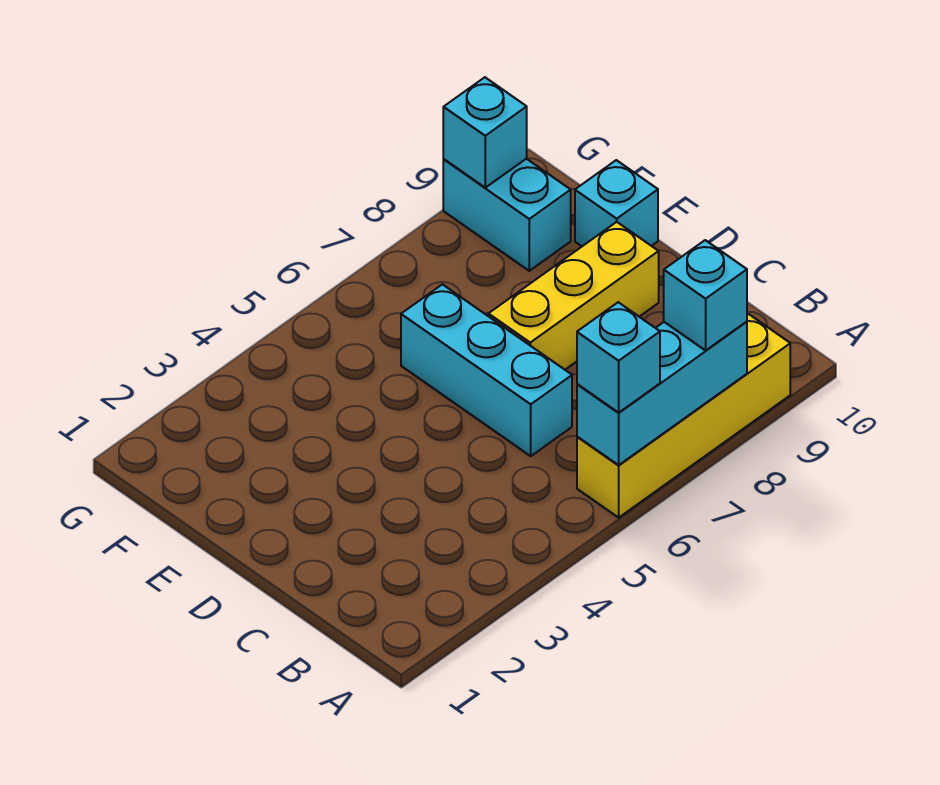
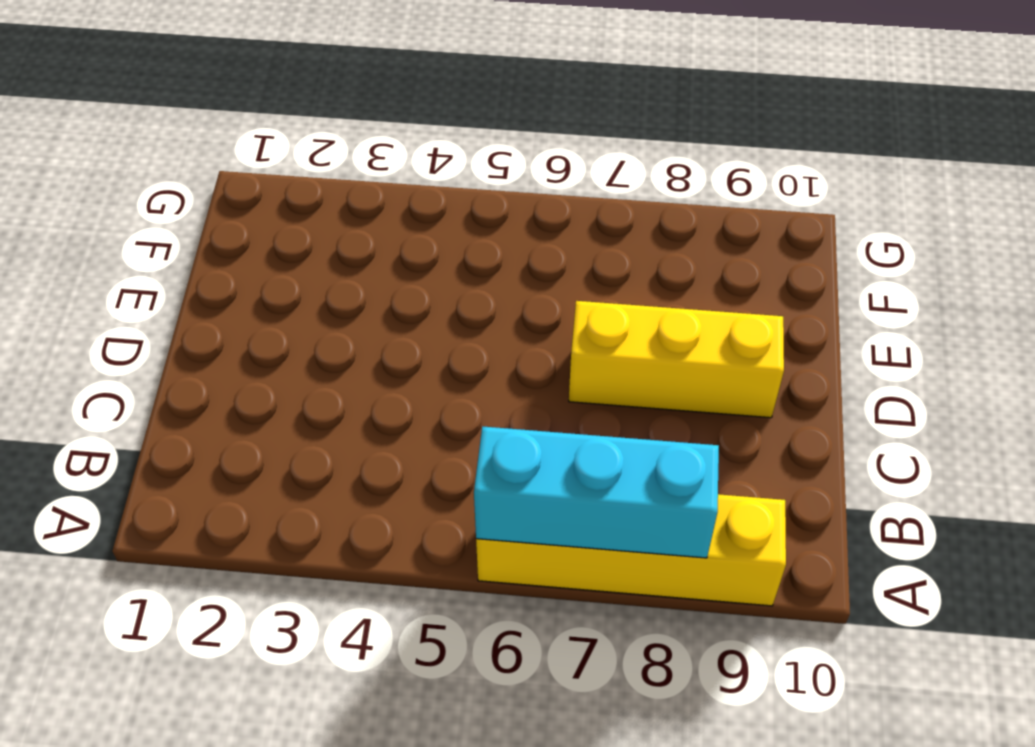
none -> cyan brick C6:E6 level 1
none -> cyan brick E10 level 1

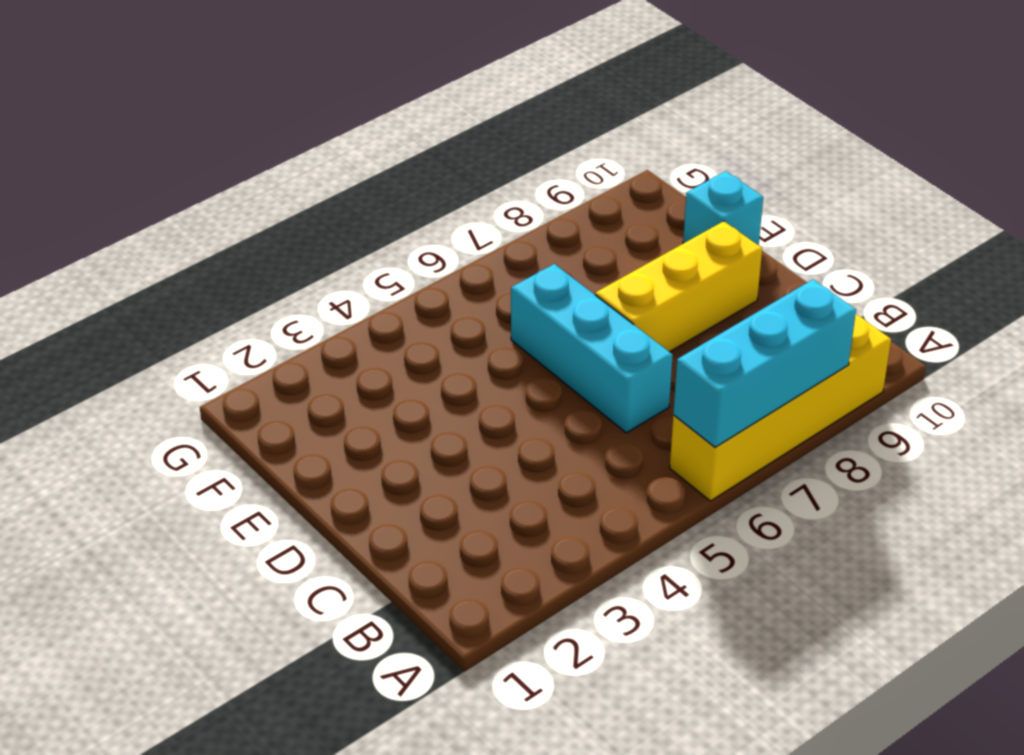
none -> cyan brick F9:G9 level 1
none -> cyan brick G9 level 2

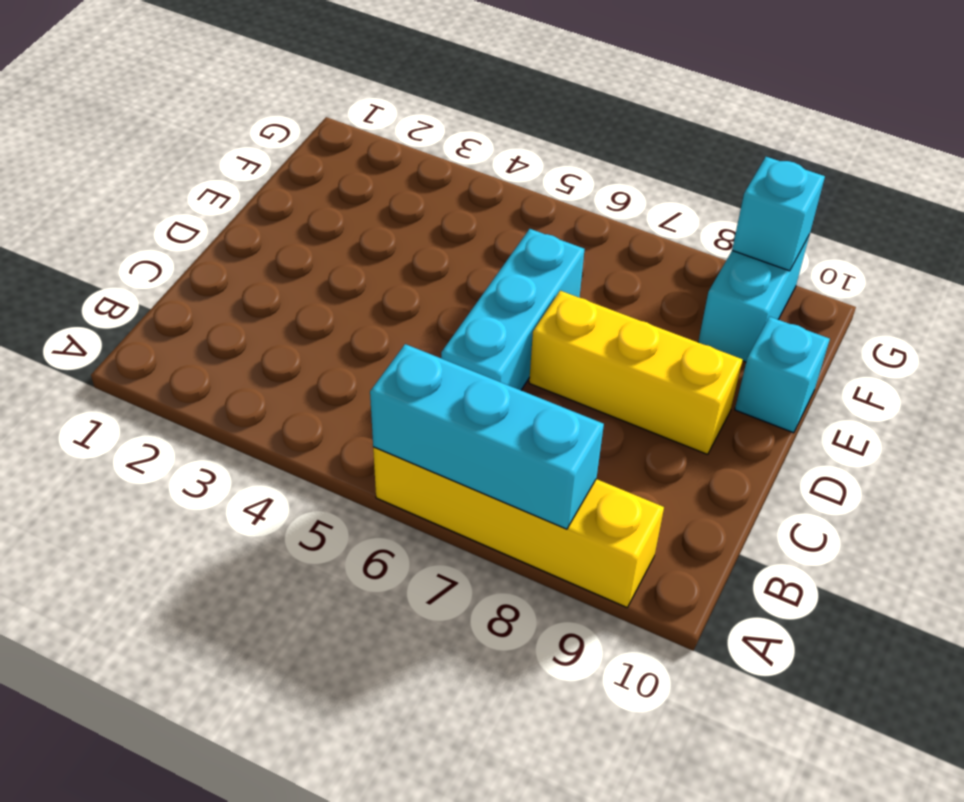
none -> cyan brick A6 level 3
none -> cyan brick A8 level 3

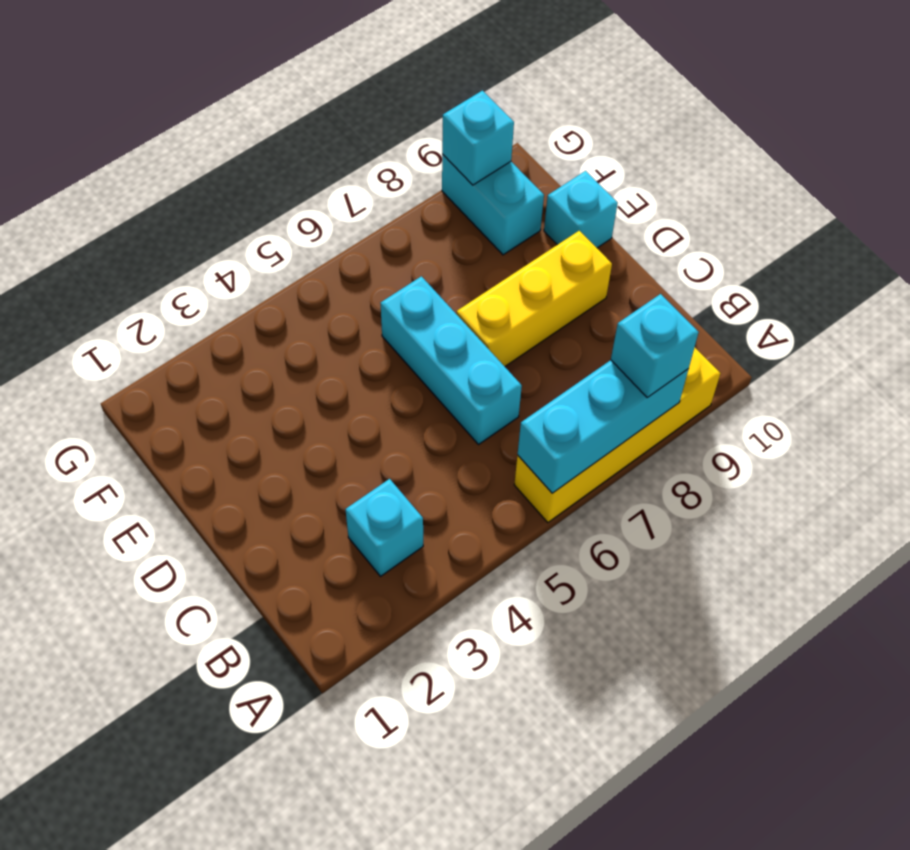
cyan brick B3 level 1 -> cyan brick A6 level 3

